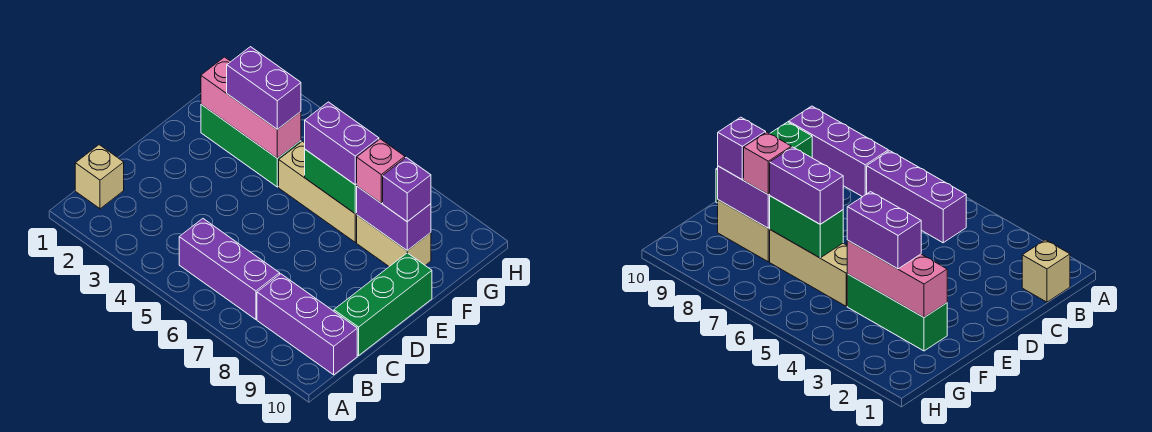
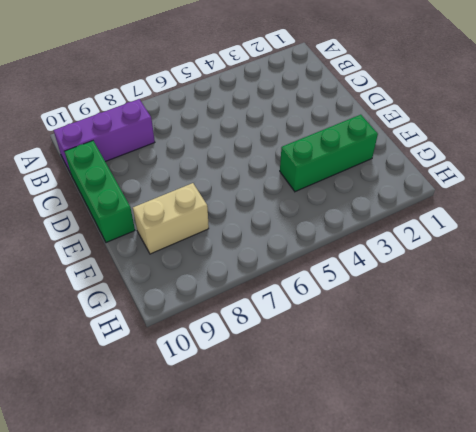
none -> tan brick B1 level 1
none -> purple brick B5:B7 level 1
none -> tan brick F5:F7 level 1

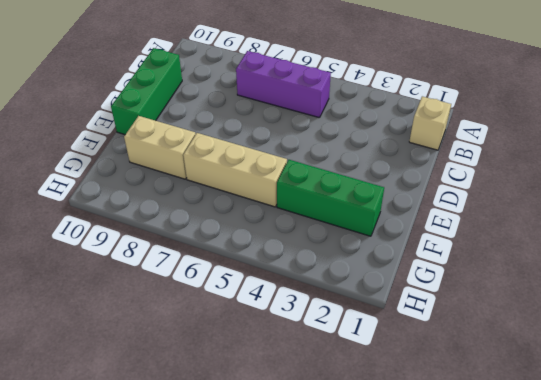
none -> purple brick B8:B10 level 1
none -> pink brick F2:F4 level 2
none -> green brick F6:F7 level 2

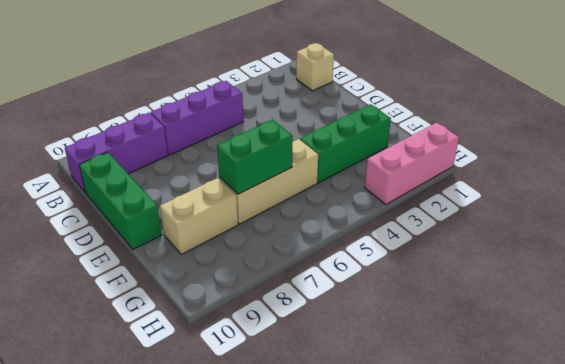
pink brick H1:H3 level 1 -> pink brick F2:F4 level 2
none -> purple brick F8:F9 level 2
none -> purple brick F3:F4 level 3
none -> purple brick F6:F7 level 3

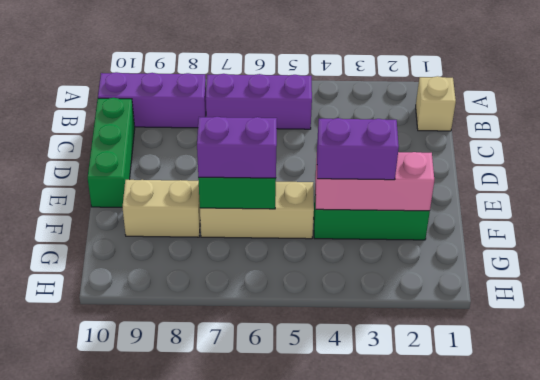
none -> purple brick F8:F9 level 2
none -> pink brick F8 level 3
none -> purple brick F9 level 3

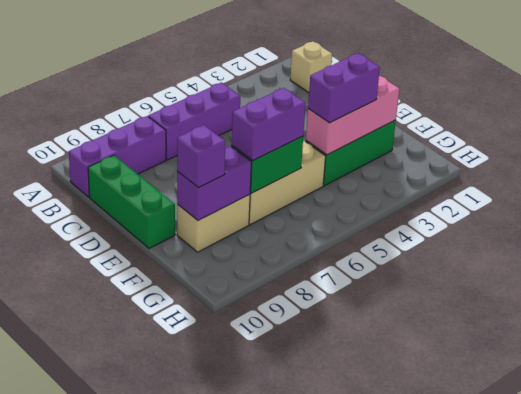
none -> pink brick F8 level 3

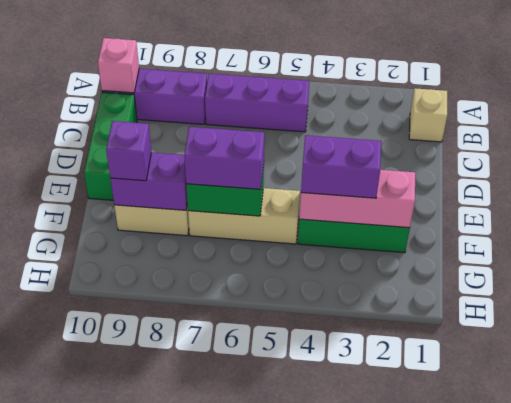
pink brick B10 level 2 -> pink brick F8 level 3

